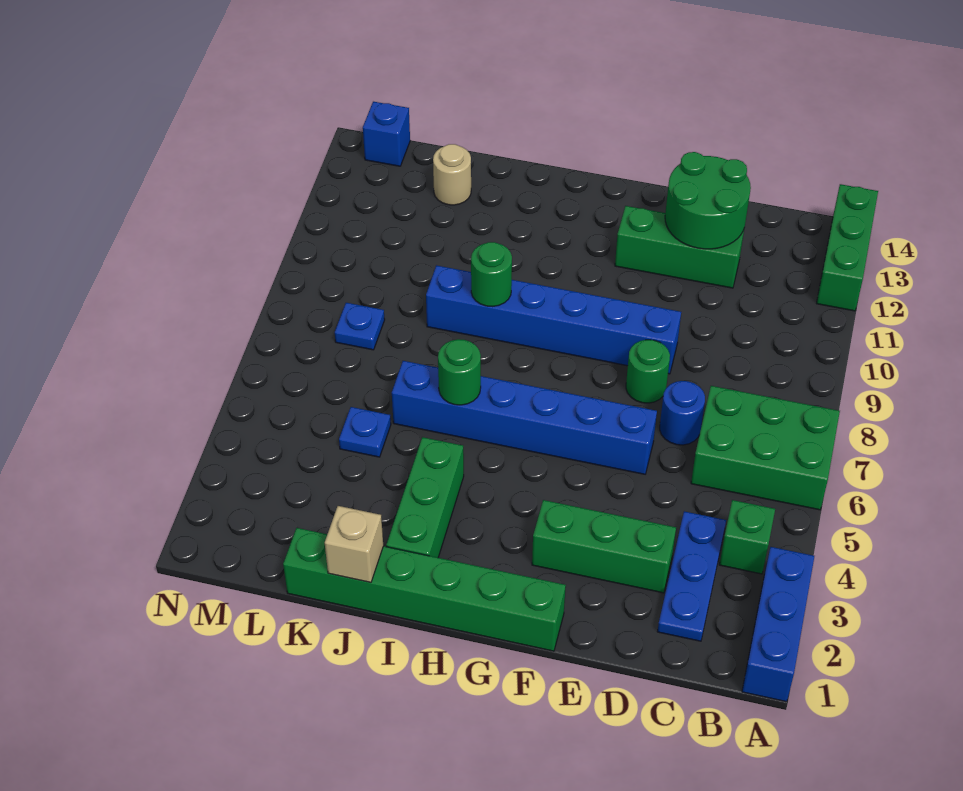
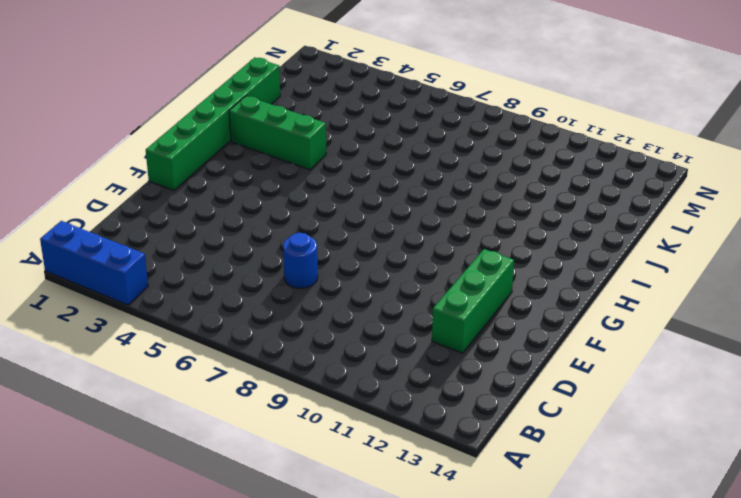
none -> green brick A6:C7 level 1
none -> green brick A12:A14 level 1
none -> green brick B4 level 1

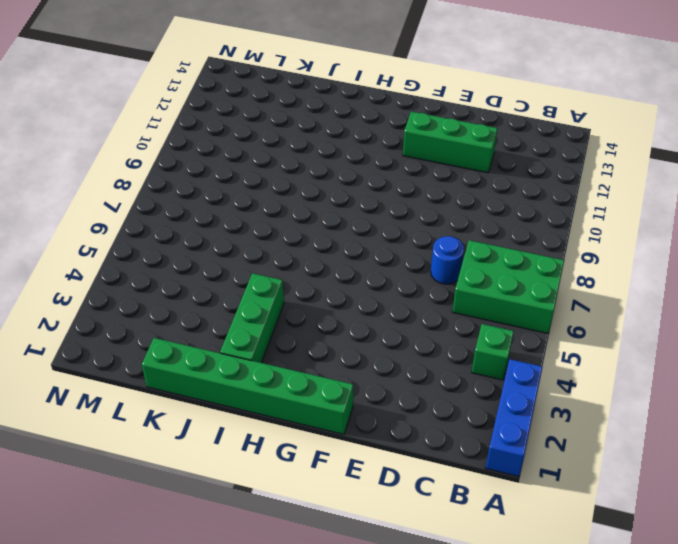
none -> green brick A12:A14 level 1
none -> blue plate C2:C4 level 1
none -> green brick D3:F3 level 1

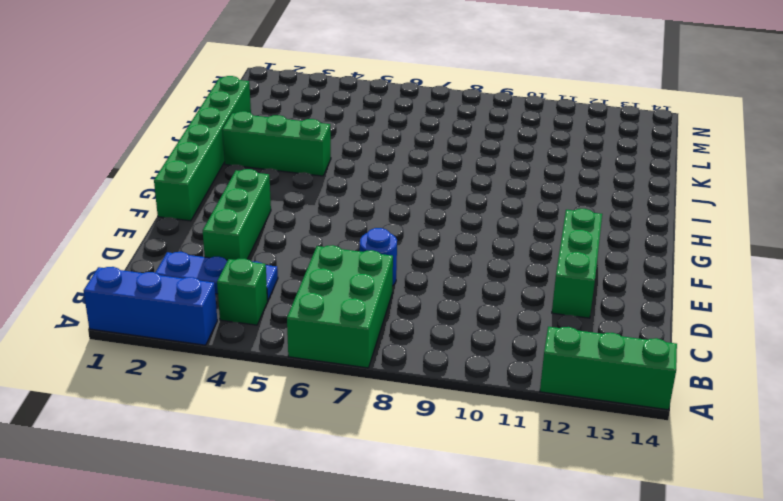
none -> blue brick E6:J6 level 1
none -> green round brick E8 level 1
none -> blue brick E9:J9 level 1

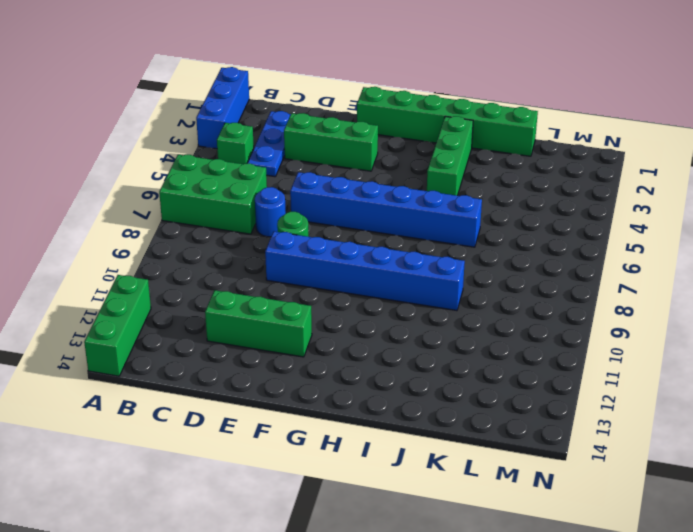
none -> blue plate K5 level 1
none -> tan round brick K13 level 1
none -> blue plate L8 level 1

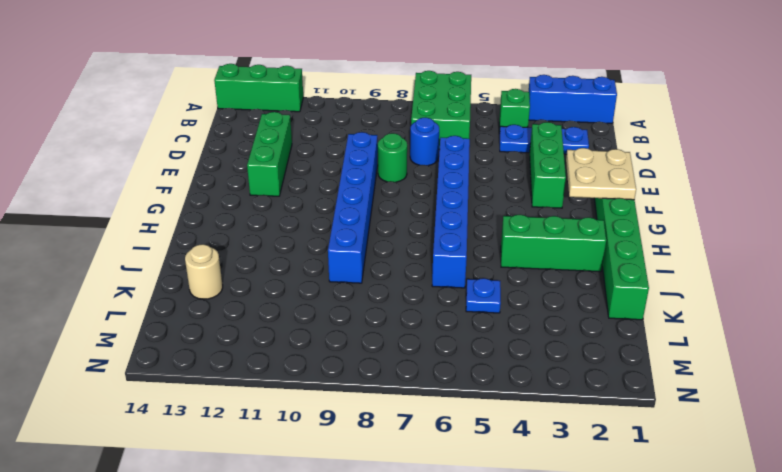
tan plate F1:G2 level 2 -> none
none -> blue plate L8 level 1
none -> blue brick M14 level 1
none -> green round brick D12:E13 level 2

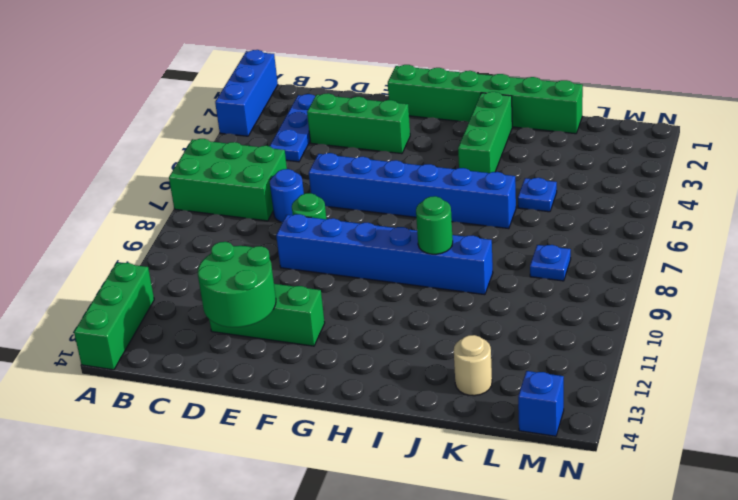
none -> green brick B4 level 1
none -> green round brick I6 level 2
none -> tan brick J1 level 2

